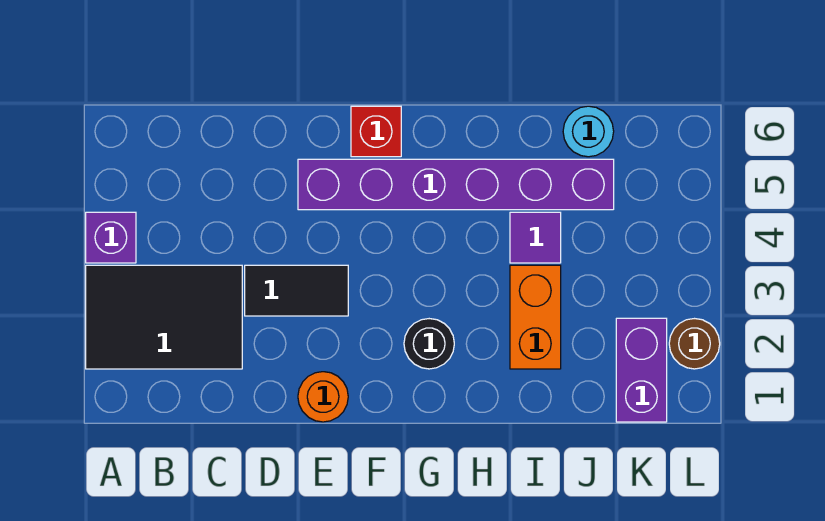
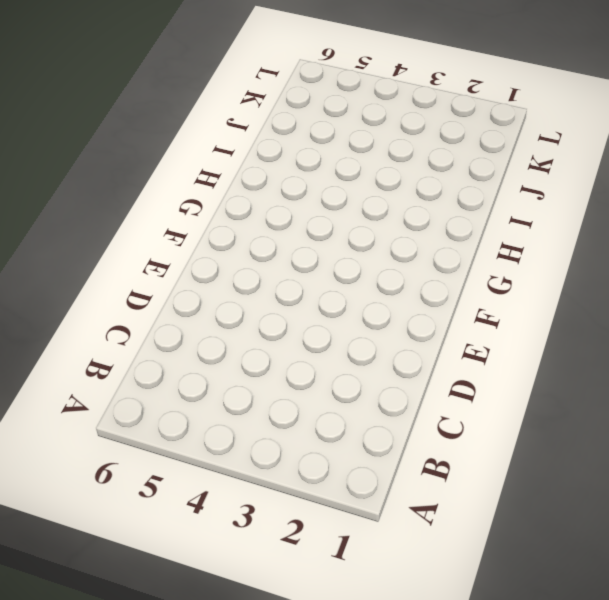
none -> black tile A2:C3 level 1
none -> purple brick A4 level 1
none -> black tile D3:E3 level 1

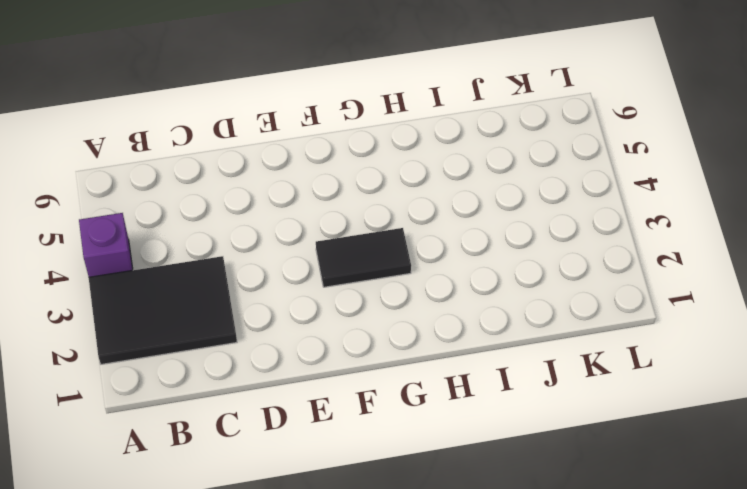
black tile F3:G3 level 1 -> black tile D3:E3 level 1
none -> orange round brick E1 level 1
none -> purple brick E5:J5 level 1
none -> red brick F6 level 1

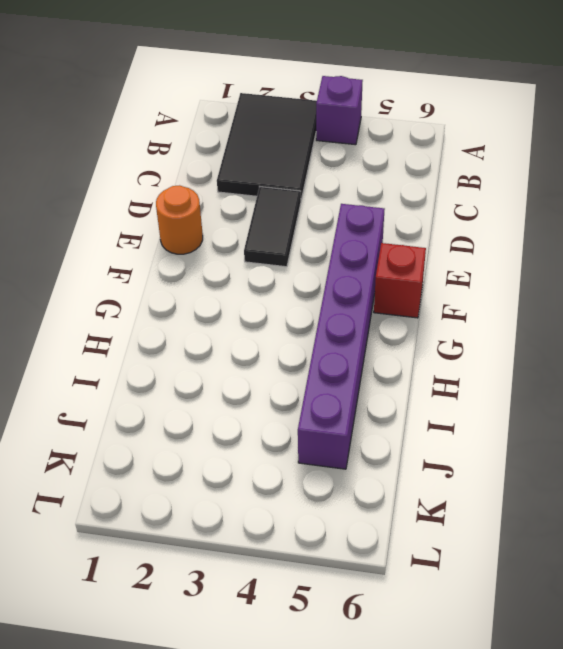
none -> black round brick G2 level 1
none -> orange brick I2:I3 level 1
none -> purple tile I4 level 1

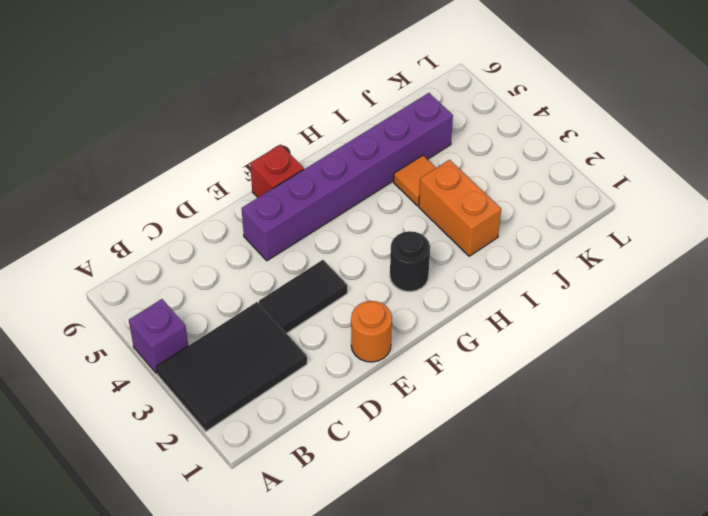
orange tile I4 level 1 -> purple tile I4 level 1
none -> cyan round brick J6 level 1
none -> purple brick K1:K2 level 1
none -> brown round brick L2 level 1

